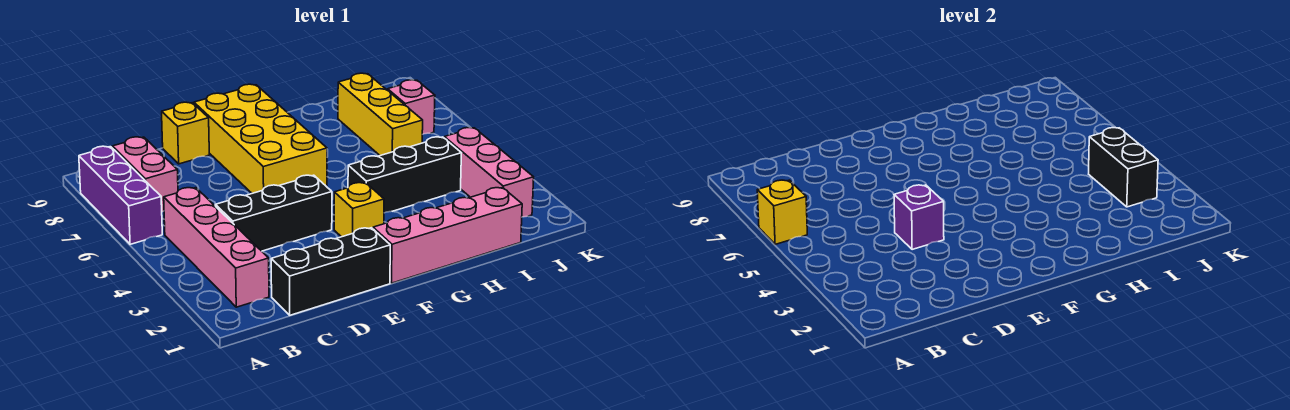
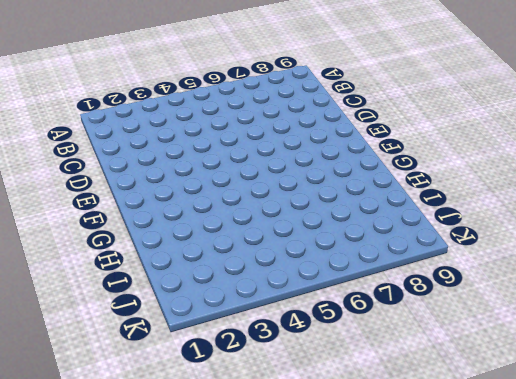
none -> purple brick A6:A8 level 1
none -> pink brick B2:B5 level 1
none -> pink brick B7:B8 level 1

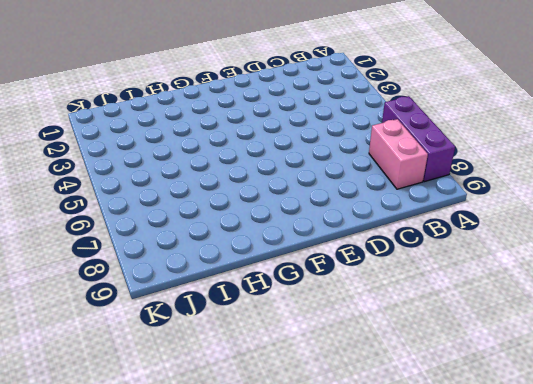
none -> pink brick B2:B5 level 1
none -> black brick C1:E1 level 1
none -> black brick C4:E4 level 1

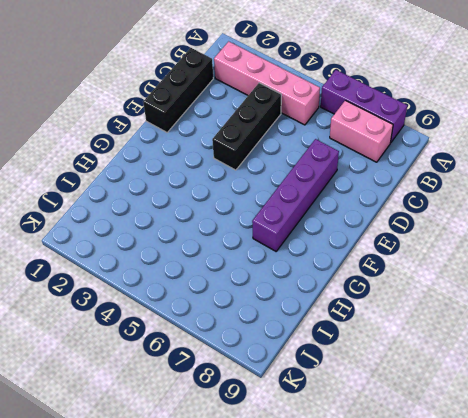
purple brick D7:G7 level 1 -> yellow brick E6:F9 level 1
none -> yellow brick D9 level 1
none -> pink brick F1:I1 level 1
none -> yellow brick F3 level 1

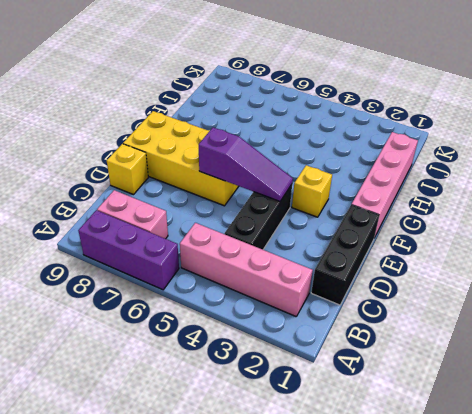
purple slope E4:E6 level 2 top 6 -> none
none -> black brick G4:I4 level 1
none -> yellow brick I6:I8 level 1
none -> pink brick J2:J4 level 1

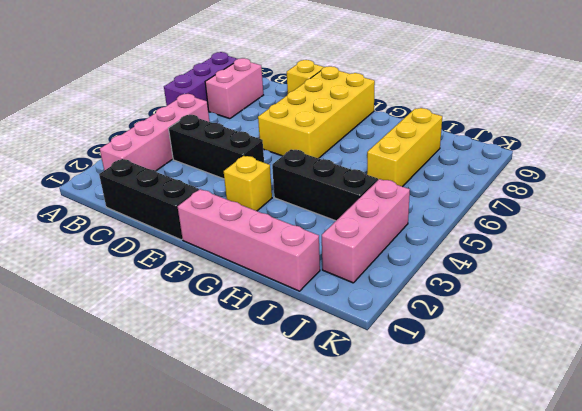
none -> pink brick J7 level 1
none -> yellow brick A6 level 2
none -> purple brick D4 level 2

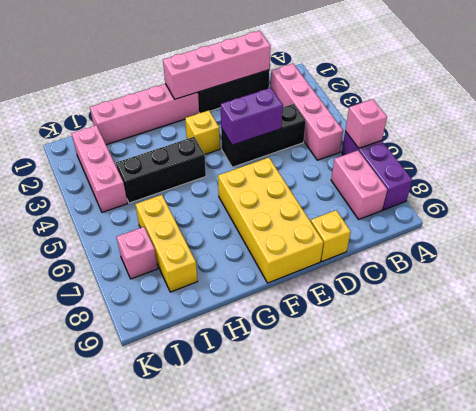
pink brick A6 level 2 -> yellow brick A6 level 2
pink brick C1:F1 level 2 -> none
purple brick D4:E4 level 2 -> purple brick D4 level 2
none -> black brick J3:J4 level 2

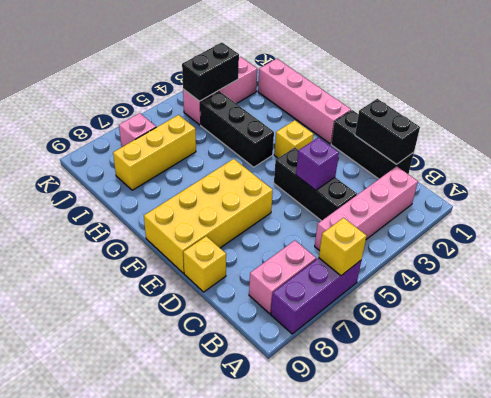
black brick C1:D1 level 2 -> none

